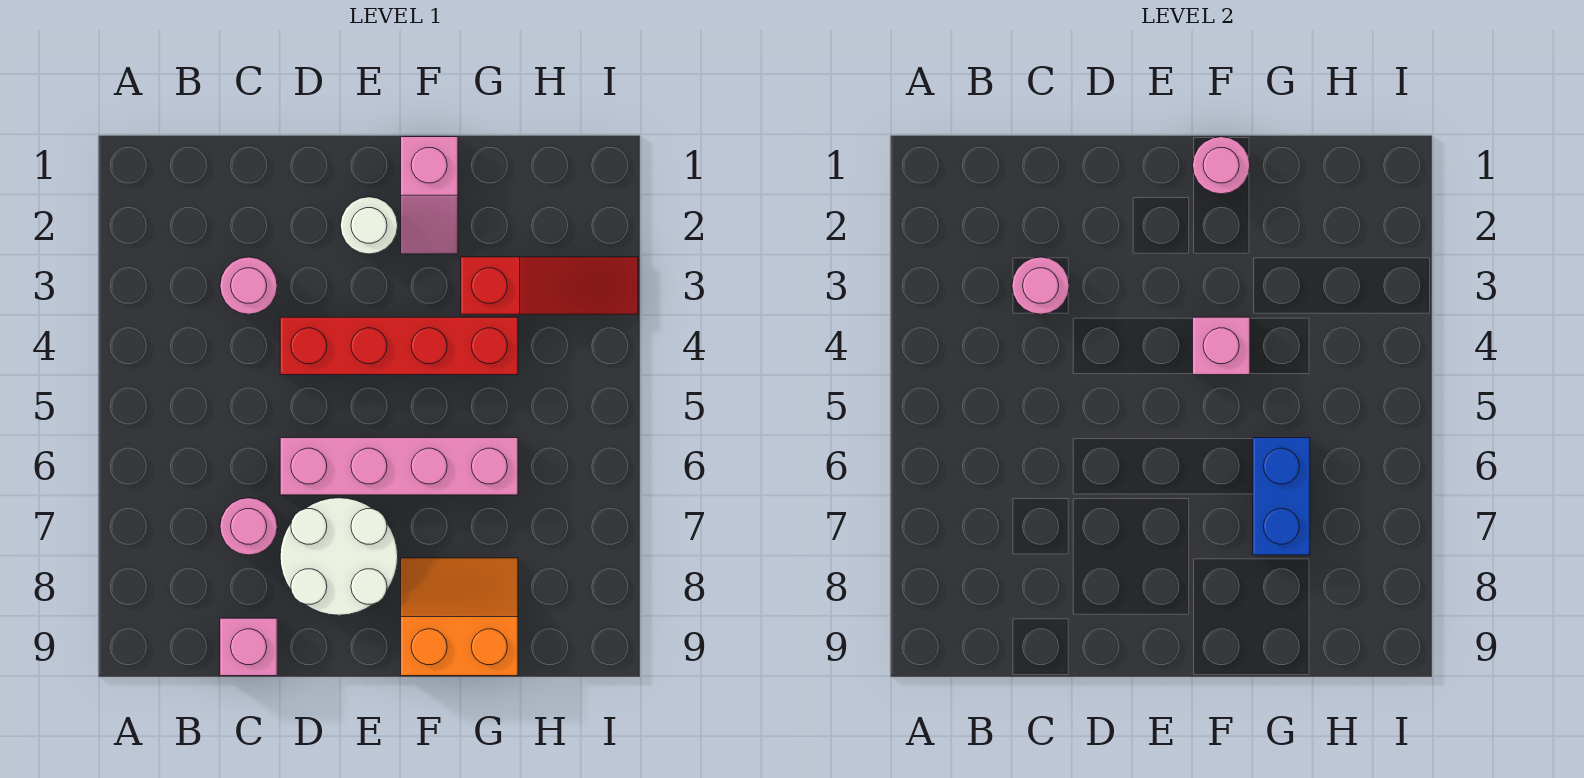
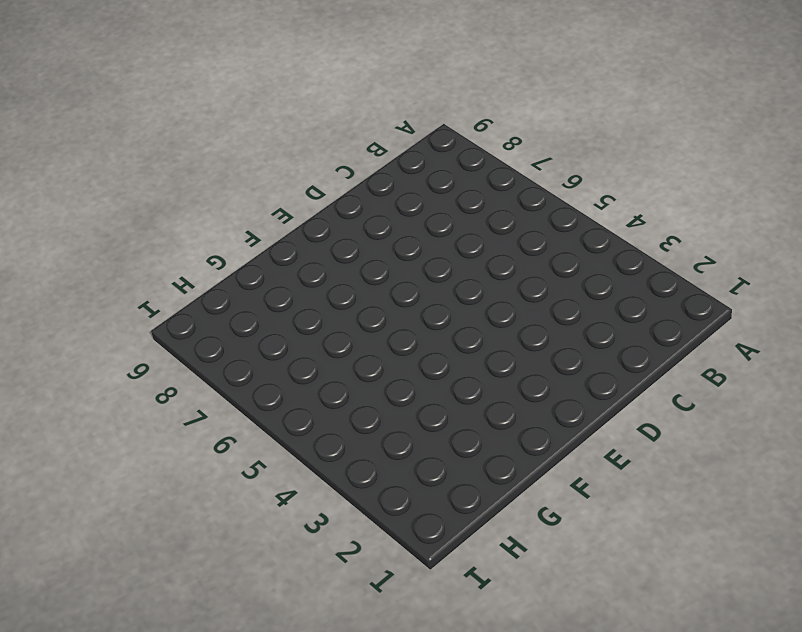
none -> pink round brick C3 level 1
none -> pink round brick C7 level 1
none -> pink brick C9 level 1

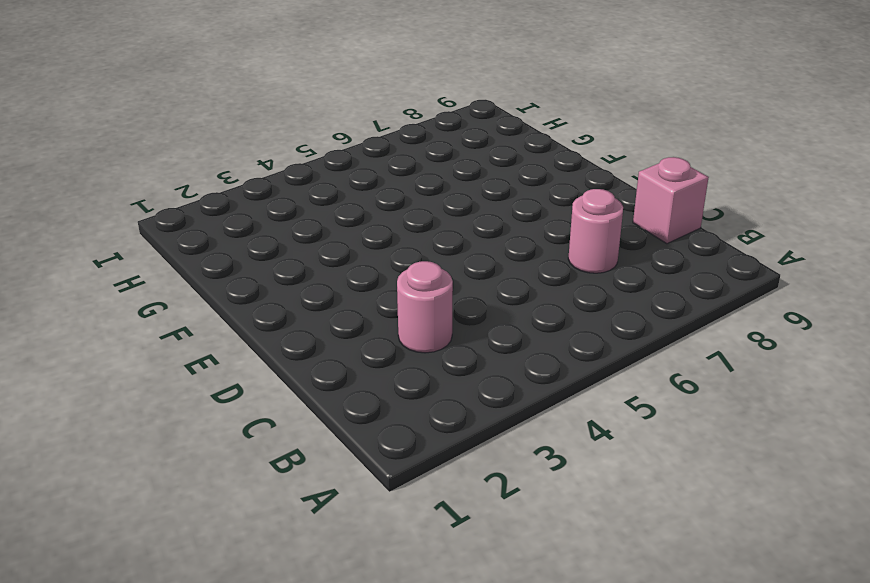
none -> red brick D4:G4 level 1
none -> pink brick D6:G6 level 1
none -> white round brick D7:E8 level 1

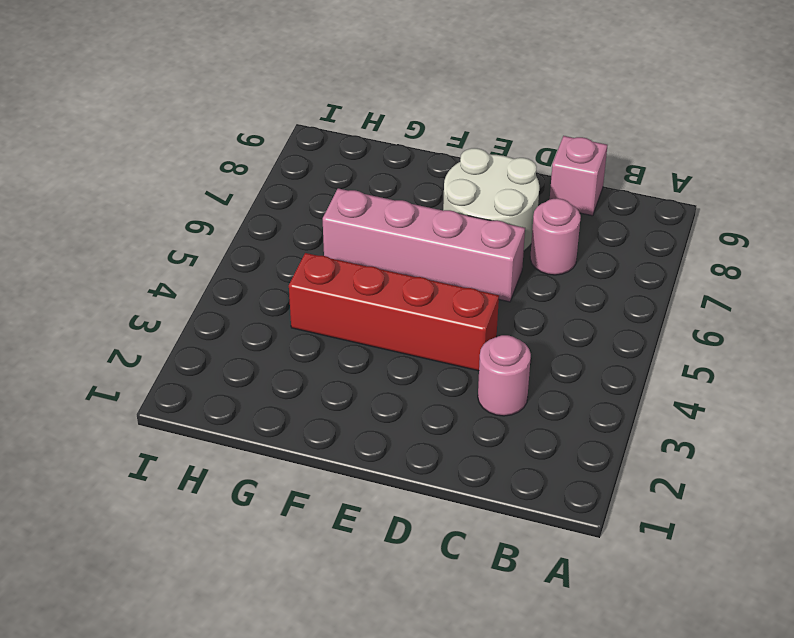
none -> white round brick E2 level 1
none -> pink slope F1:F2 level 1 top 1
none -> orange slope F8:G9 level 1 top 9

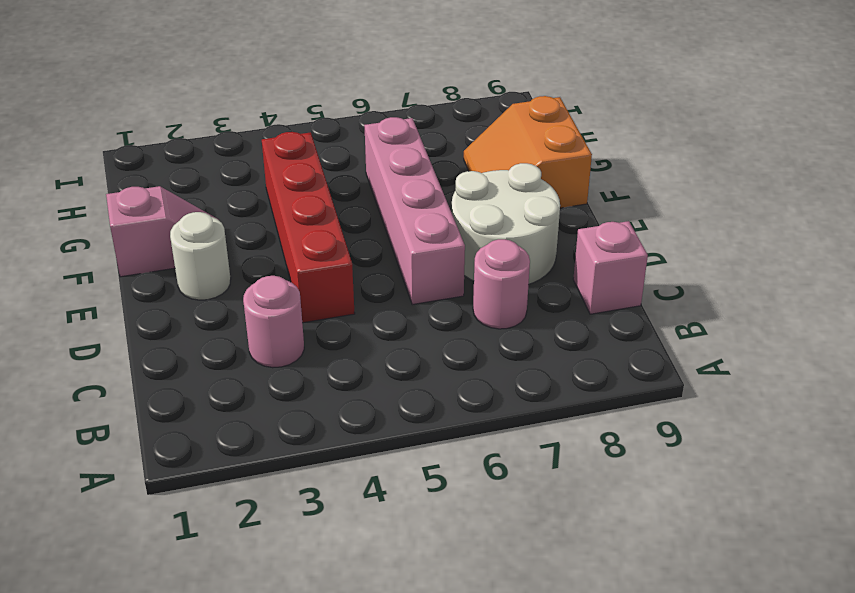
none -> red slope G3:I3 level 1 top G
none -> pink round brick C3 level 2
none -> pink round brick F1 level 2

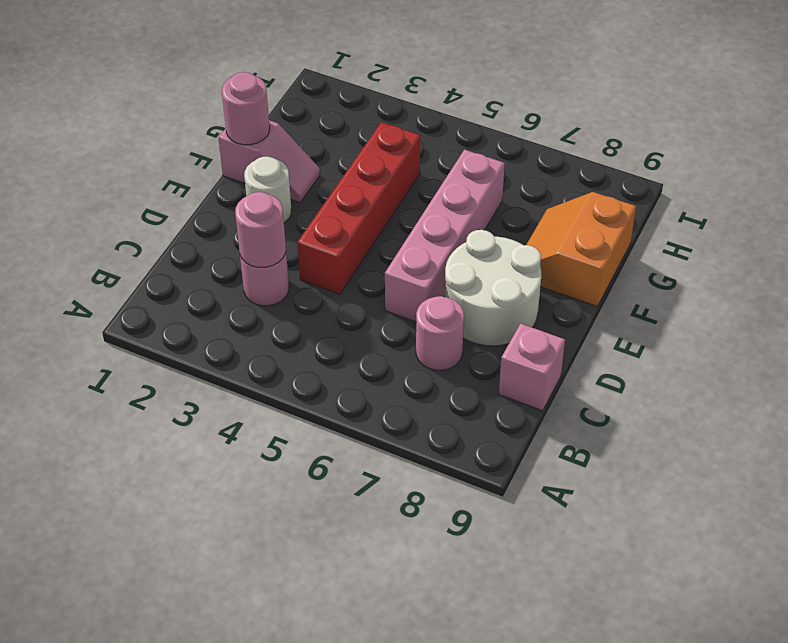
none -> red slope G3:I3 level 1 top G
none -> pink brick F4 level 2
none -> blue brick G6:G7 level 2

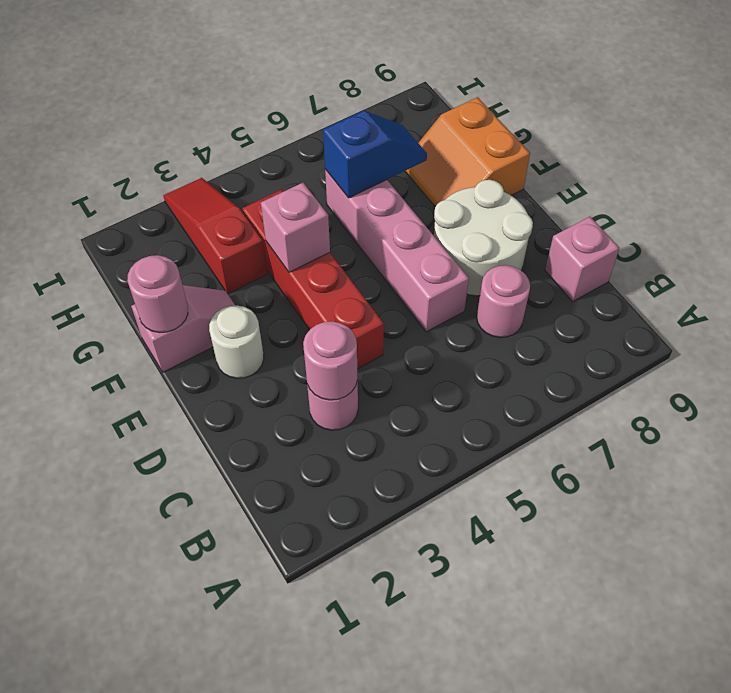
blue slope G6:G7 level 2 top 6 -> blue brick G6:G7 level 2

